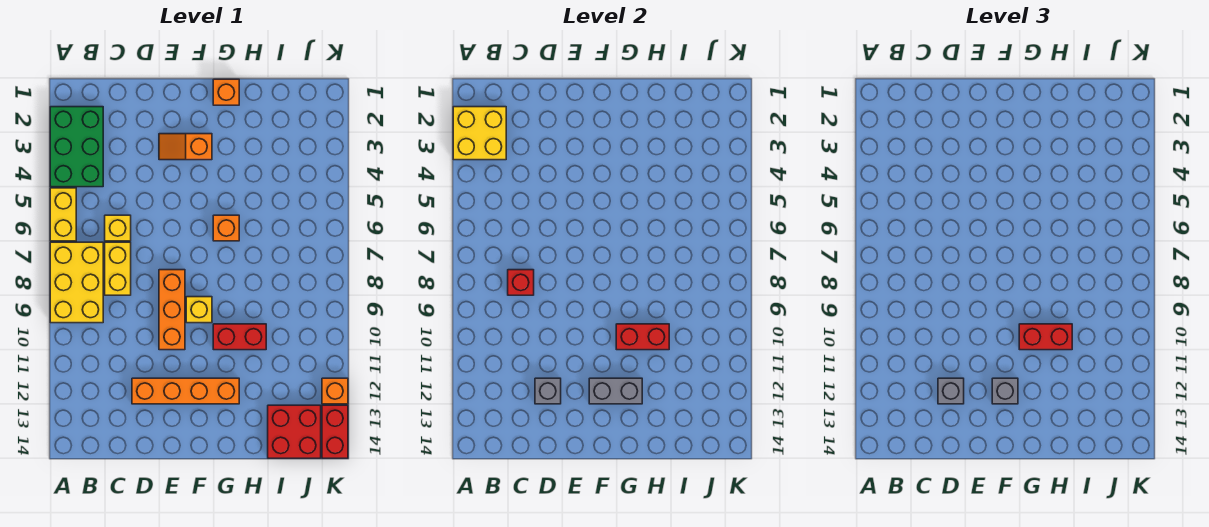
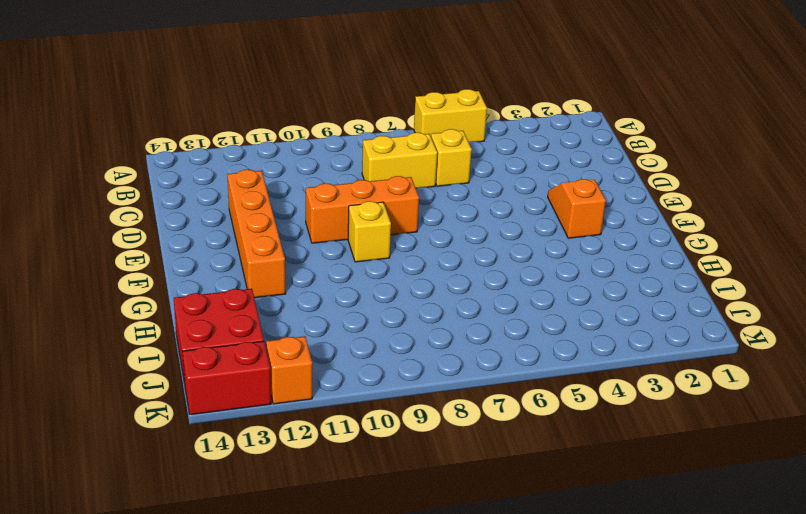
none -> green brick A2:B4 level 1
none -> yellow brick A7:B9 level 1
none -> orange brick G1 level 1

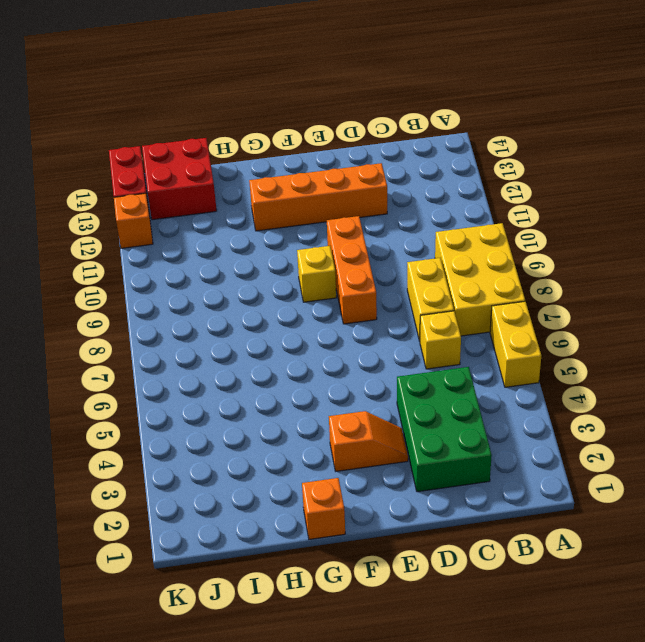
green brick C2:D4 level 1 -> green brick A2:B4 level 1
none -> orange brick G6 level 1
none -> red brick G10:H10 level 1
none -> yellow brick A2:B3 level 2

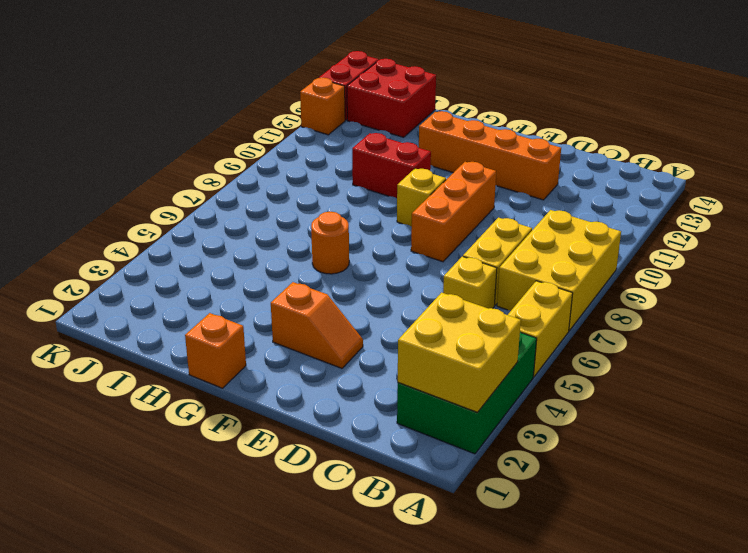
orange round brick G6 level 1 -> orange brick G6 level 1
none -> red brick C8 level 2
none -> grey brick D12 level 2
none -> grey brick F12:G12 level 2

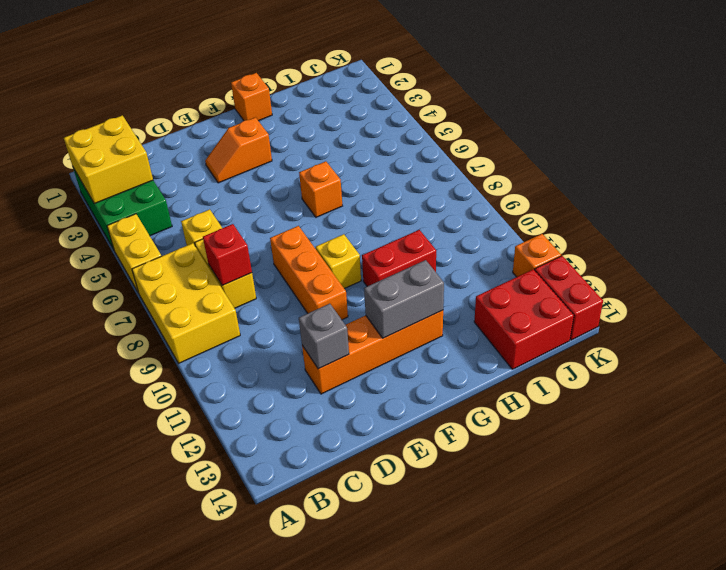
none -> red brick G10:H10 level 2
none -> grey brick D12 level 3
none -> grey brick F12 level 3

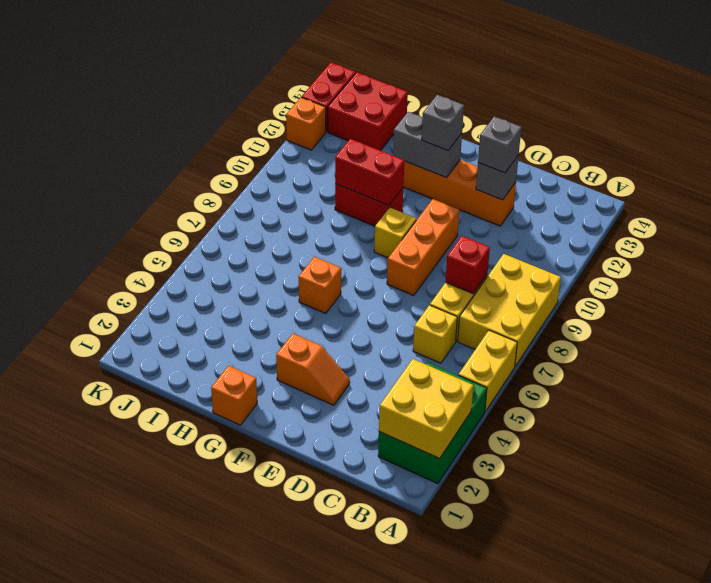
none -> red brick G10:H10 level 3

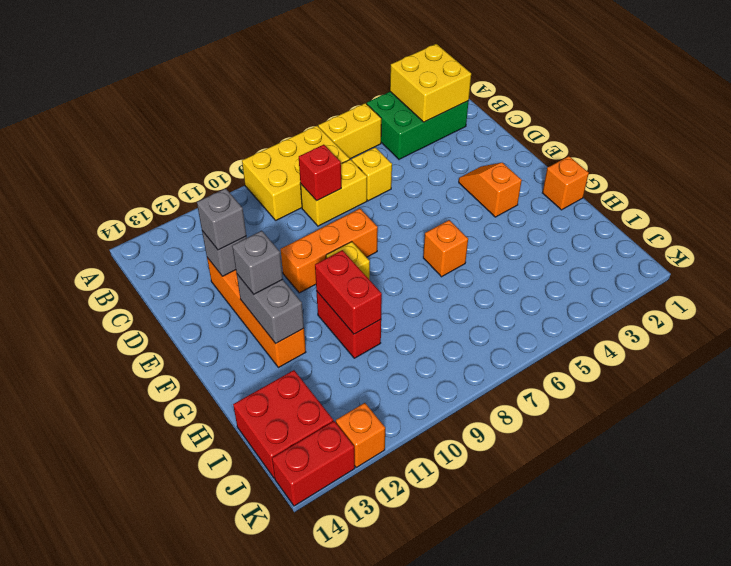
none -> red brick G10:H10 level 3

